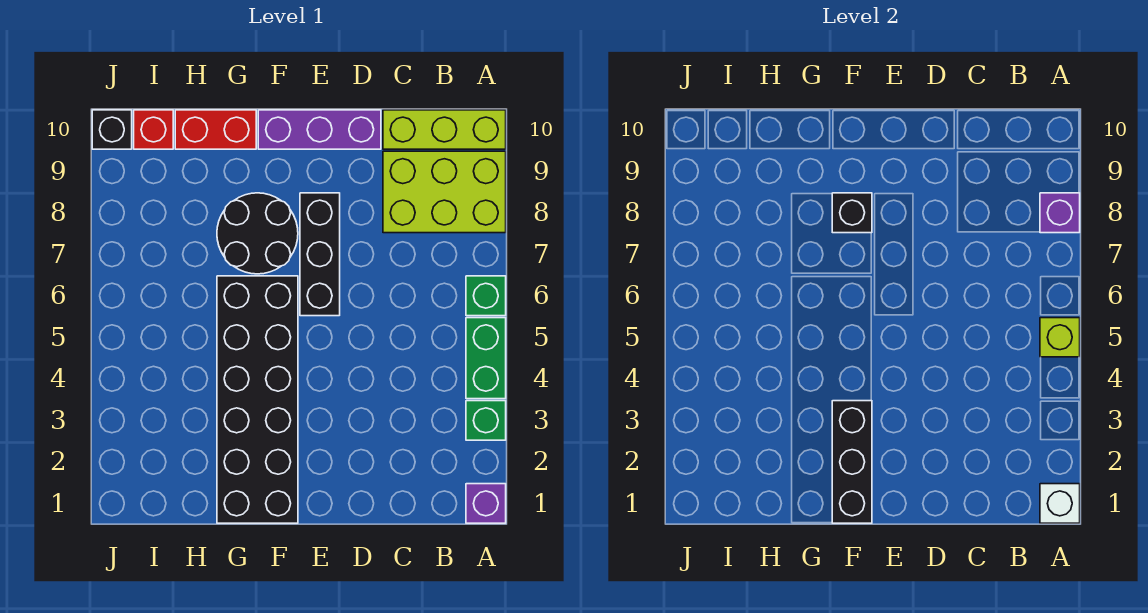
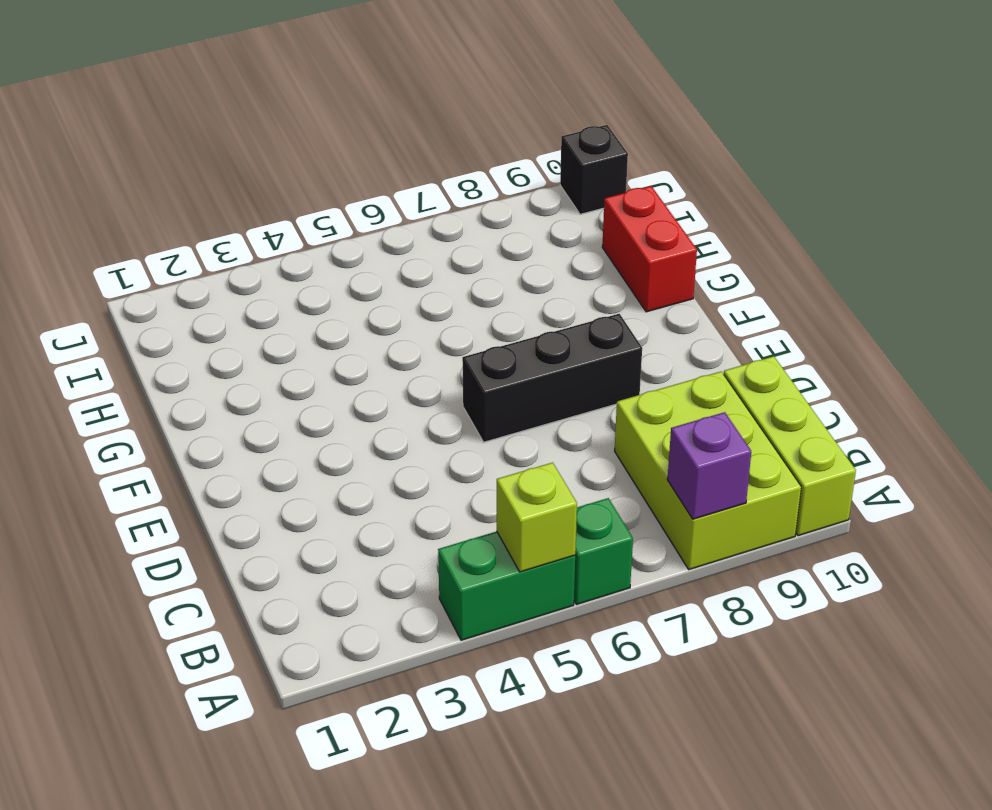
none -> purple brick A1 level 1
none -> green brick A3 level 1
none -> purple brick D10:F10 level 1

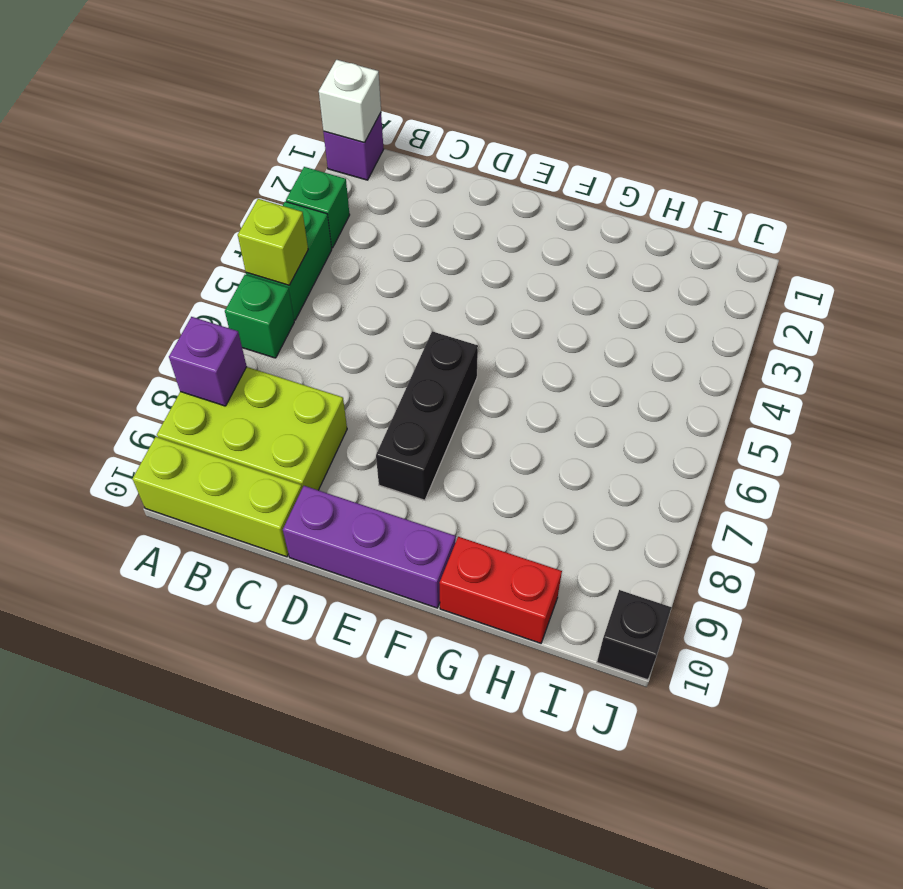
none -> black brick F1:G6 level 1
none -> black round brick F7:G8 level 1
none -> red brick I10 level 1

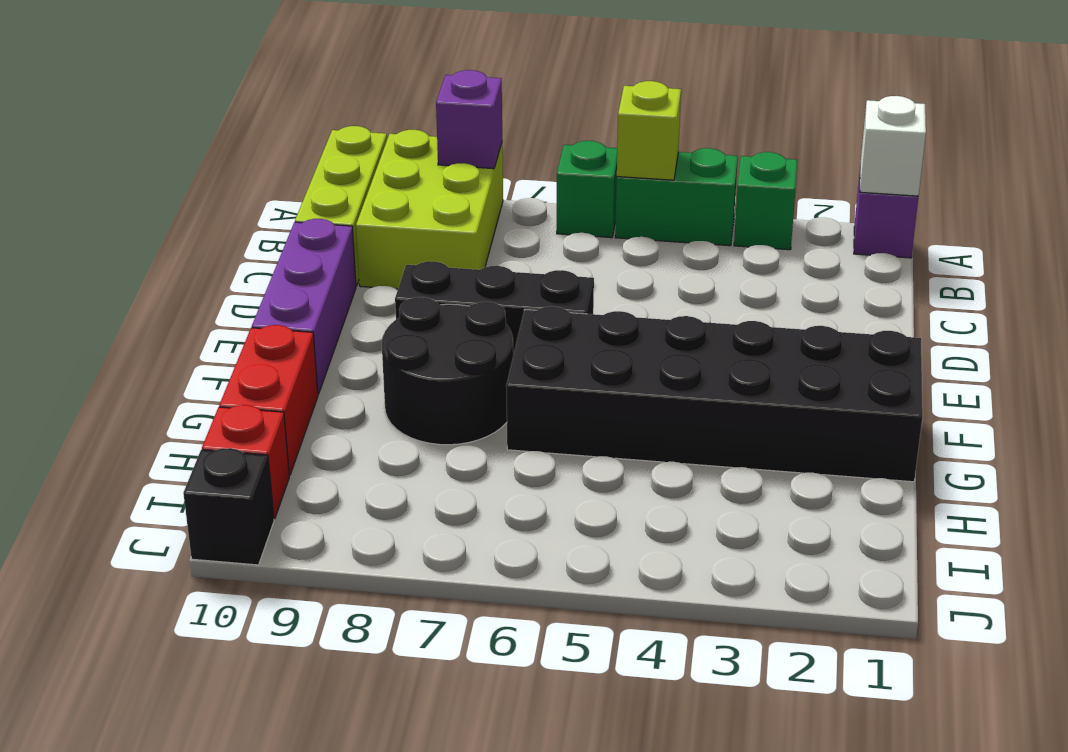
none -> black brick F1:F3 level 2
none -> black brick F8 level 2

